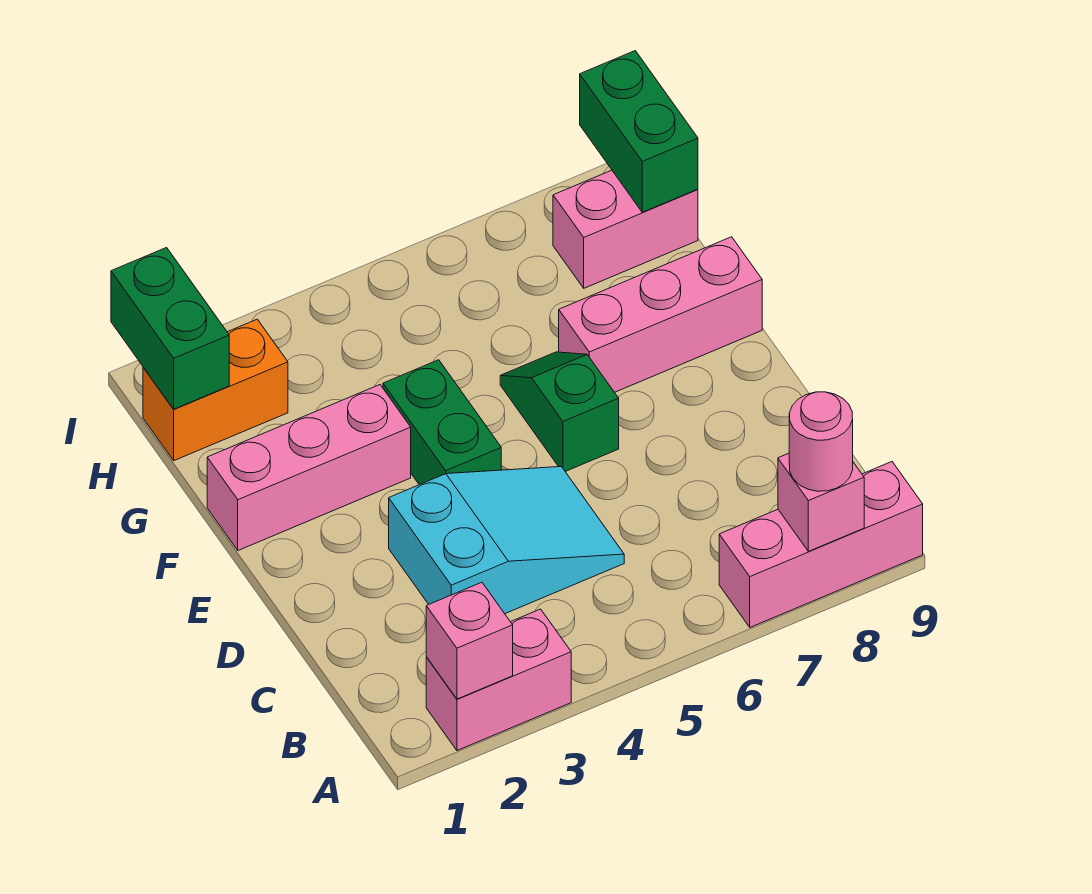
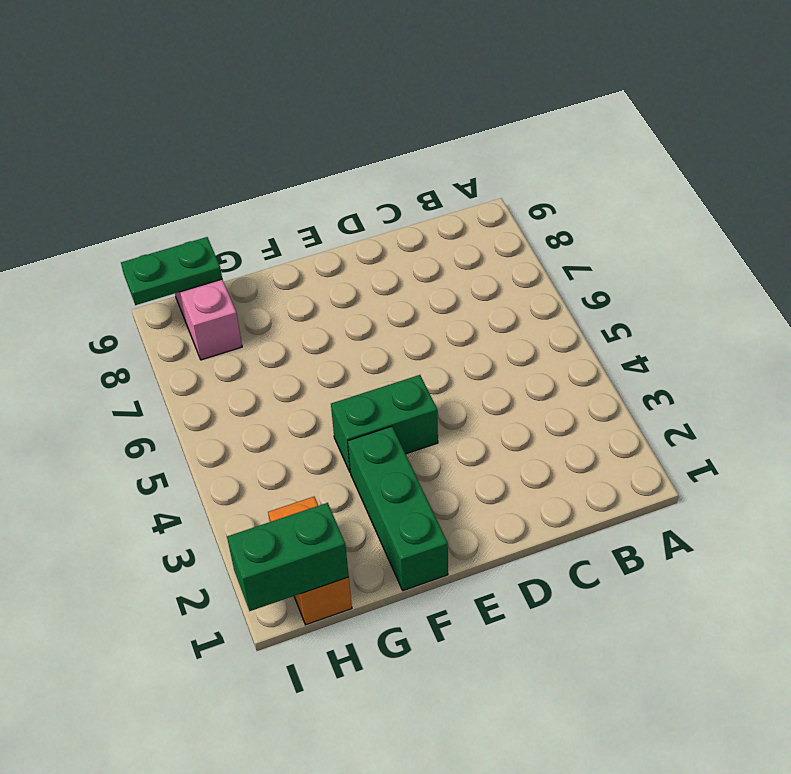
green brick F1:F3 level 1 -> pink brick F1:F3 level 1
green plate H9:I9 level 2 -> green brick H9:I9 level 2
none -> pink brick A2:A3 level 1
none -> pink brick A7:A9 level 1
none -> cyan slope C3:D5 level 1 top 3

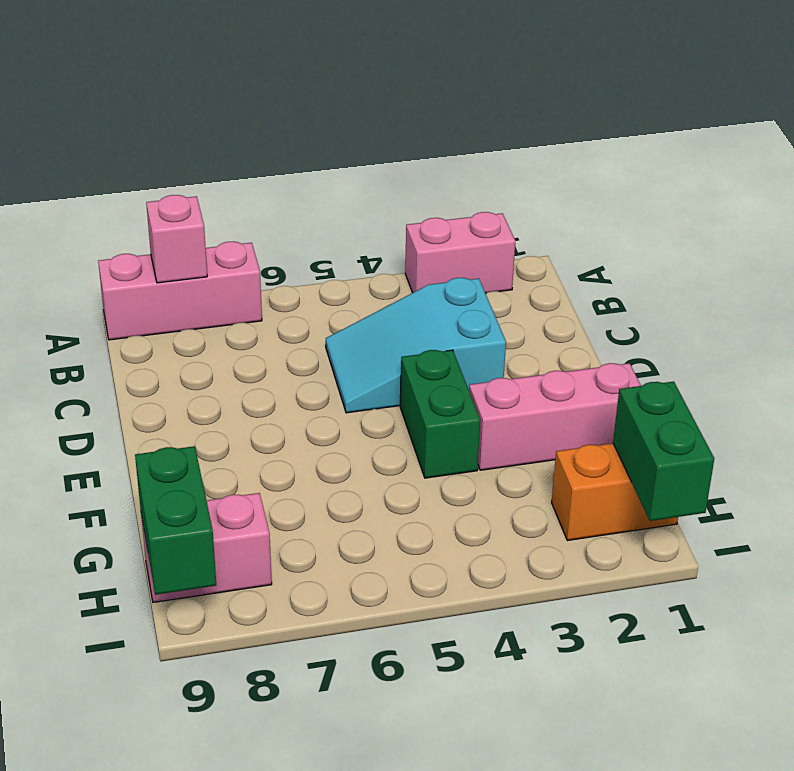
none -> green slope E6:F6 level 1 top E
none -> pink brick F7:F9 level 1
none -> pink brick A2 level 2

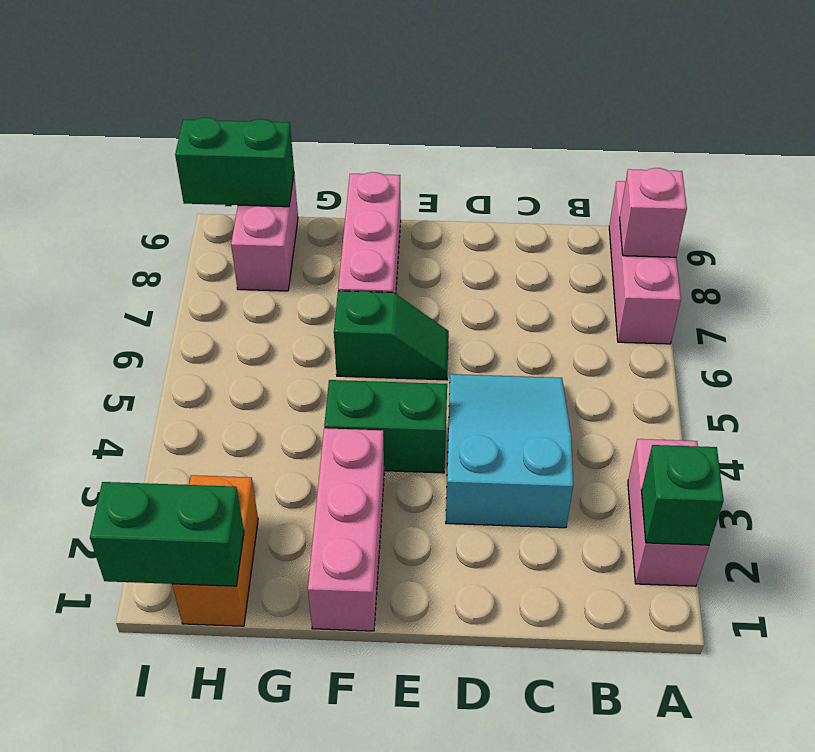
green brick A2 level 2 -> pink brick A2 level 2
green slope E6:F6 level 1 top F -> green slope E6:F6 level 1 top E
none -> pink round brick A8 level 3

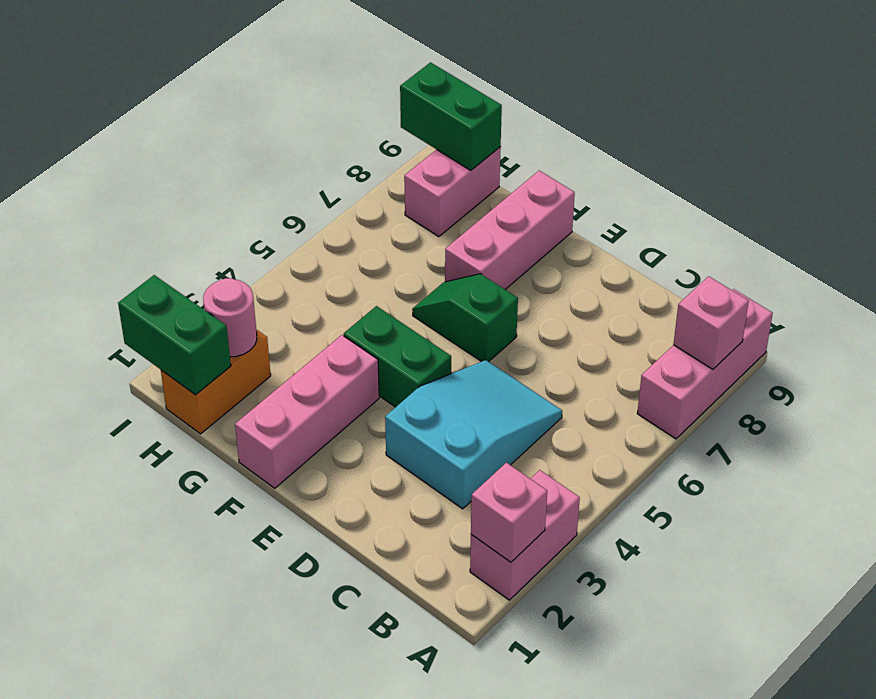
pink round brick H2 level 2 -> pink round brick A8 level 3

